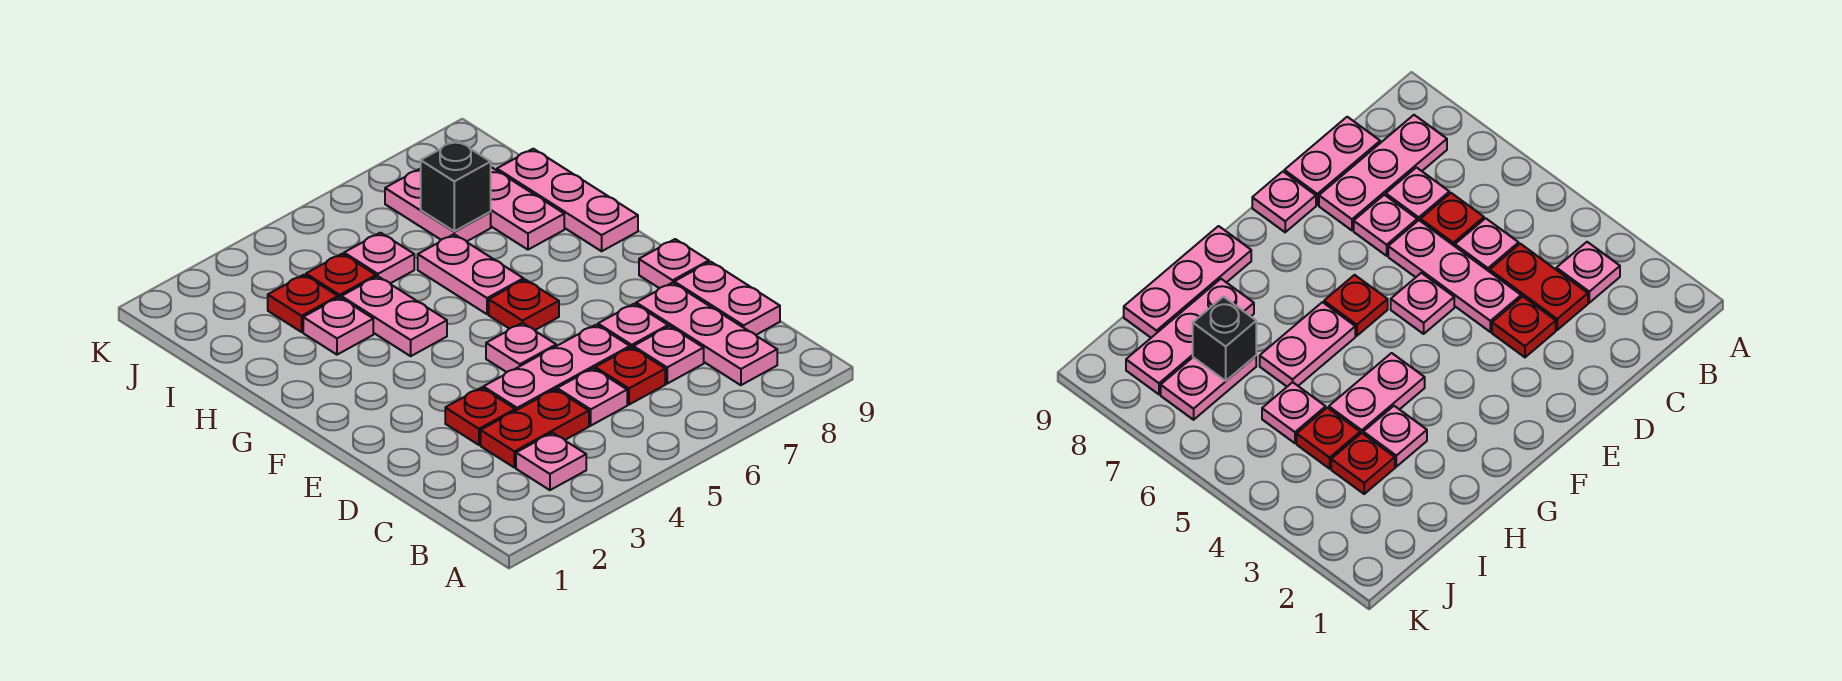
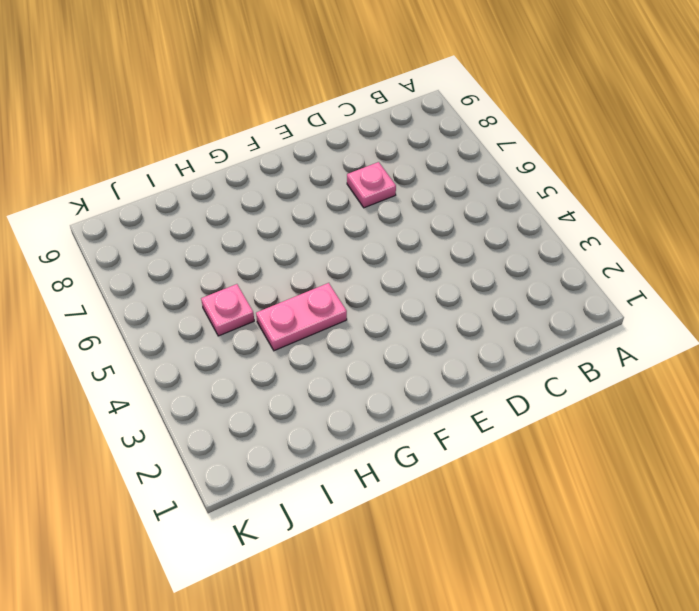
none -> pink plate B3 level 1
none -> pink plate B8:D8 level 1
none -> red plate C3:C4 level 1

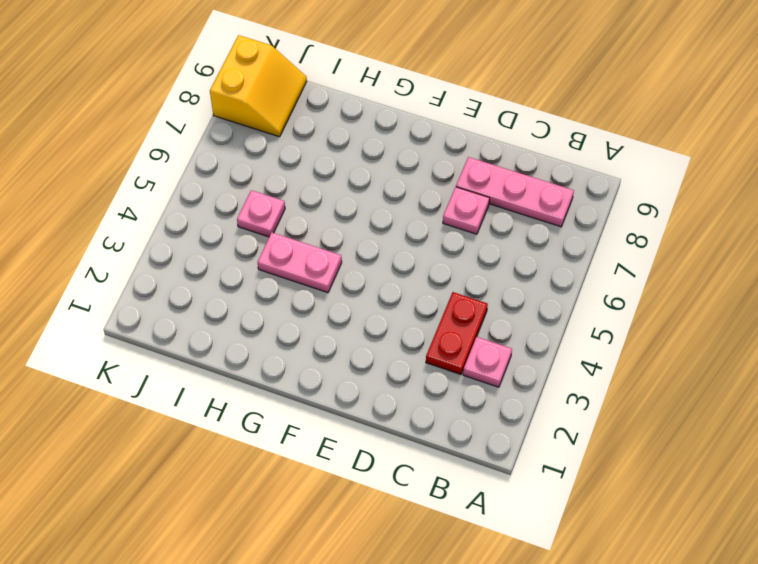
yellow slope J8:K9 level 1 top K -> pink plate H8:J8 level 1
none -> pink plate C5 level 1
none -> red plate C6 level 1
none -> pink plate C7 level 1

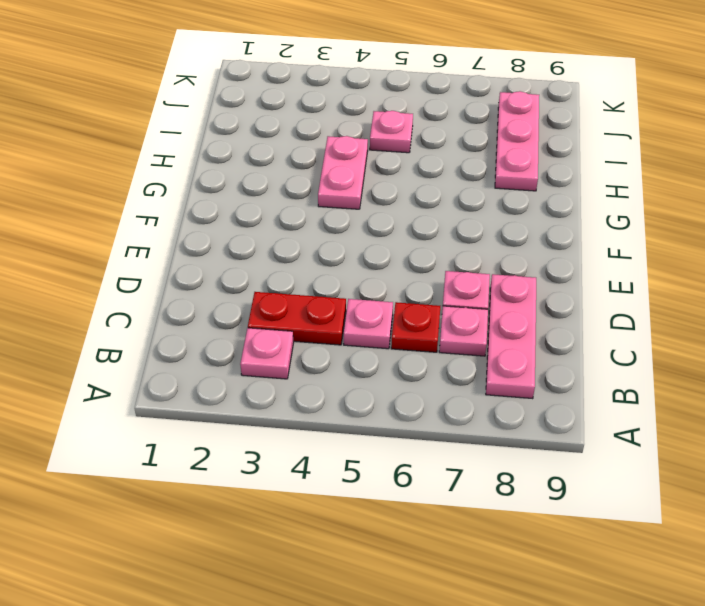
none -> pink plate C9:D9 level 1
none -> red plate D3 level 1
none -> pink plate D4:D6 level 1

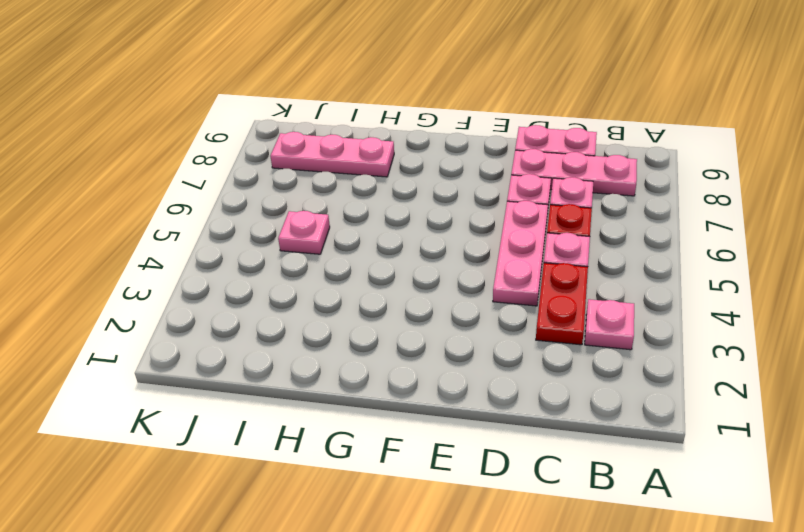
none -> red plate D3 level 1
none -> pink plate E5 level 1
none -> pink plate E9 level 1

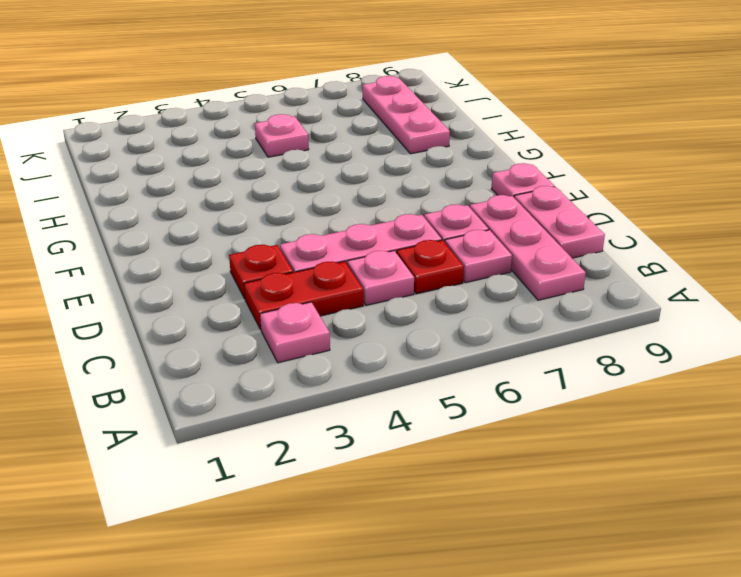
none -> pink plate E5 level 1
none -> red plate F6 level 1
none -> pink plate G4:H4 level 1

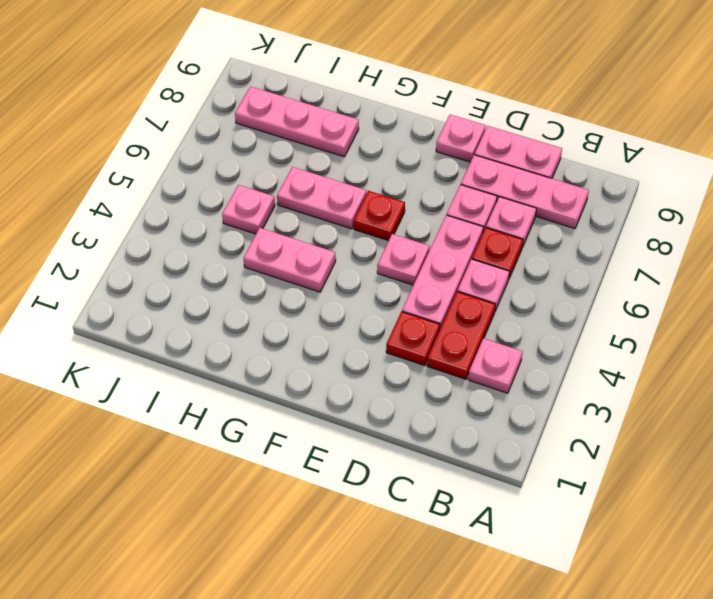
none -> pink plate G9:I9 level 1
none -> pink plate H3 level 1
none -> red plate I3 level 1

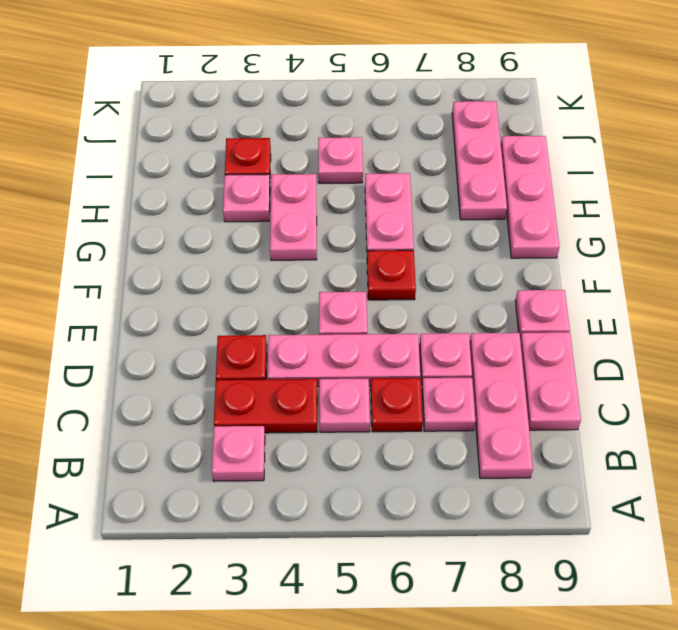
none -> red plate I4 level 1
none -> pink plate I7:J7 level 1
none -> black brick I7 level 2

